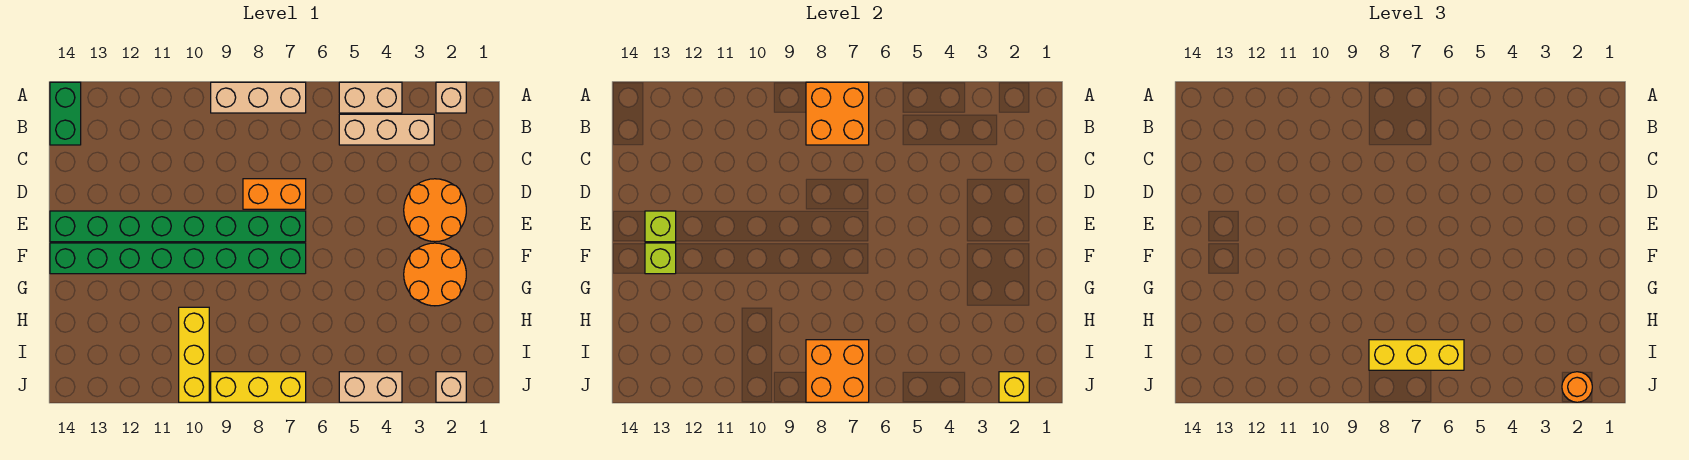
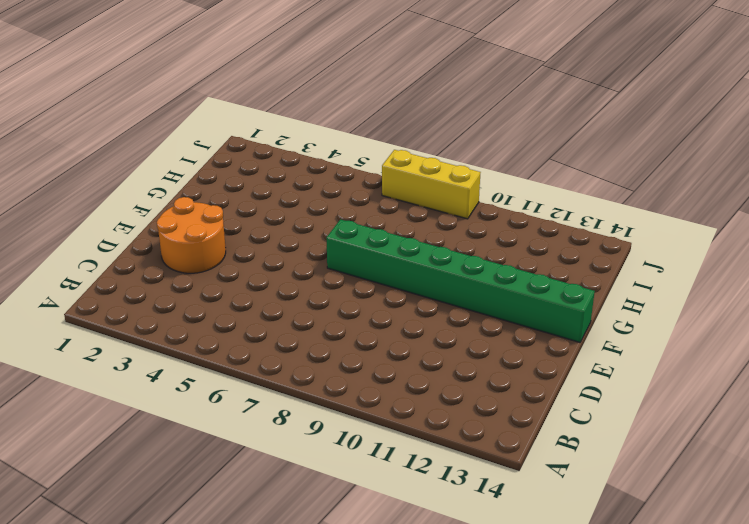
none -> tan brick A2 level 1
none -> tan brick A4:A5 level 1
none -> tan brick A7:A9 level 1

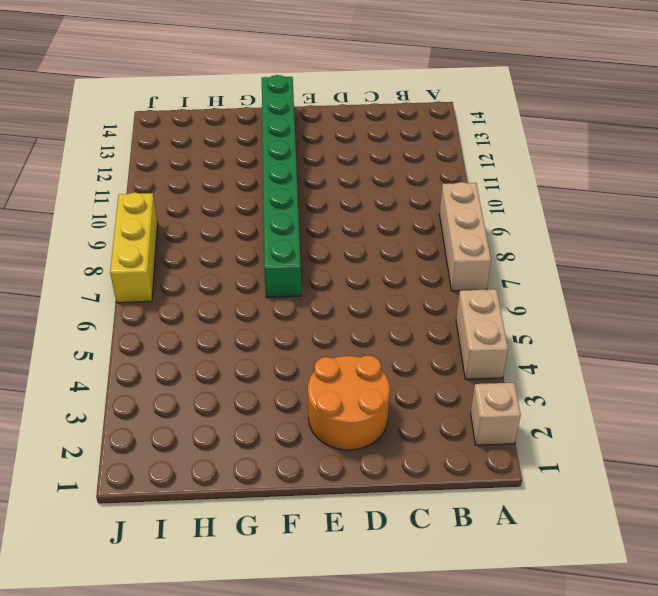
none -> green brick A14:B14 level 1
none -> tan brick B3:B5 level 1
none -> orange brick D7:D8 level 1

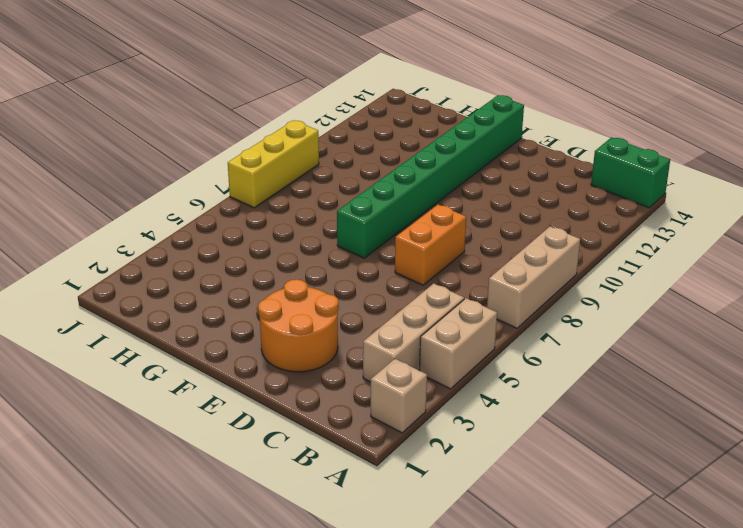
none -> green brick E7:E14 level 1
none -> orange round brick F2:G3 level 1
none -> yellow brick H10:J10 level 1

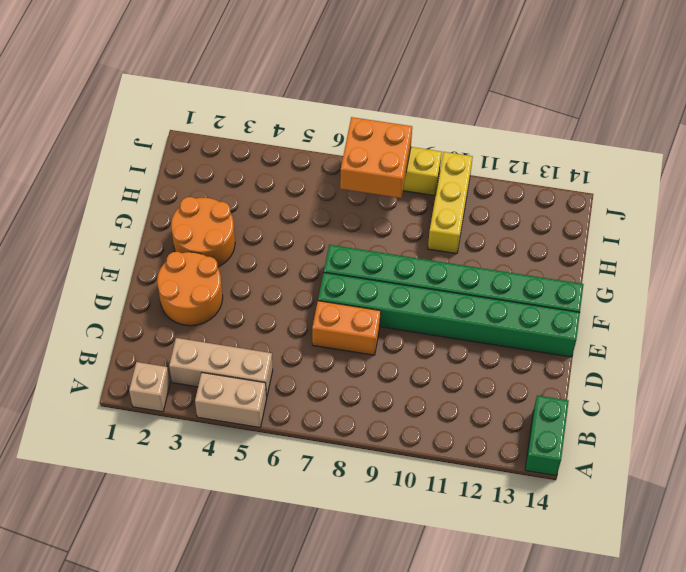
none -> tan brick A7:A9 level 1
none -> tan brick J2 level 1
none -> tan brick J4:J5 level 1

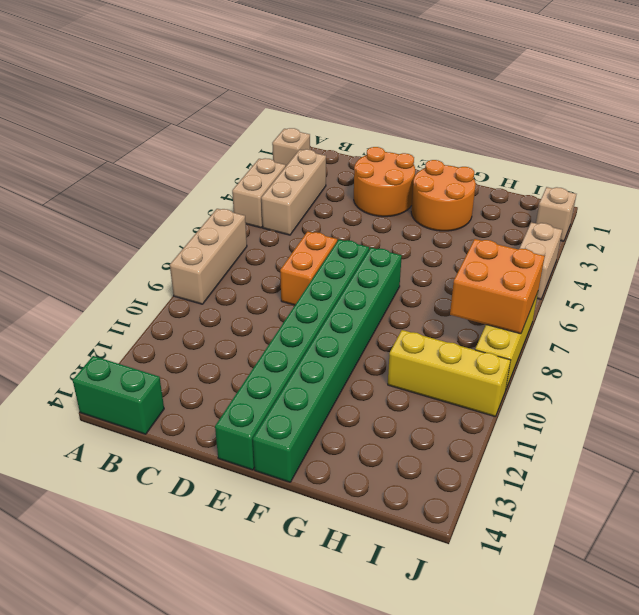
none -> orange brick A7:B8 level 2
none -> lime brick E13 level 2
none -> lime brick F13 level 2

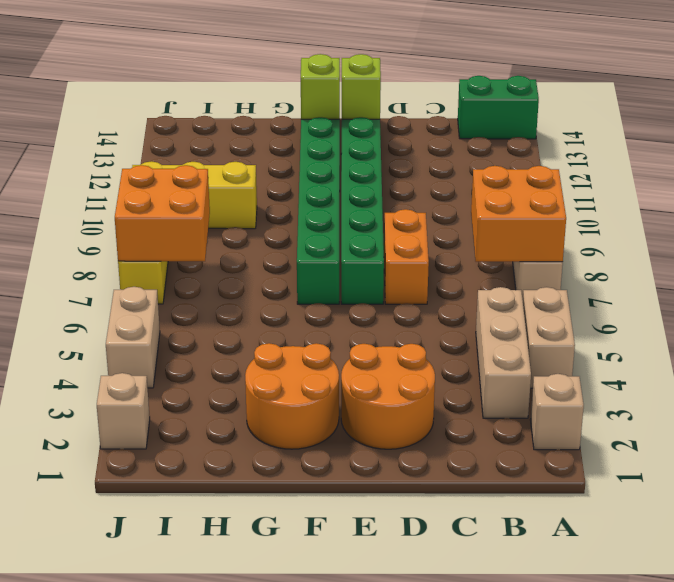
none -> yellow brick J2 level 2
none -> yellow brick I6:I8 level 3
none -> orange round brick J2 level 3

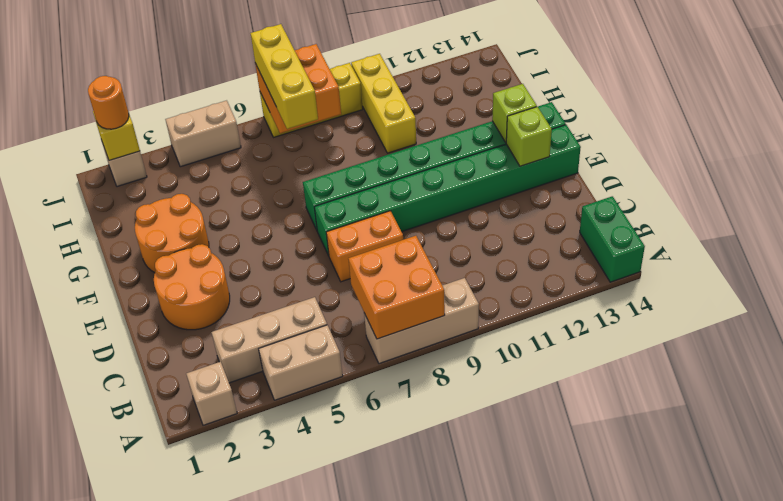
yellow brick H7:J7 level 3 -> yellow brick I6:I8 level 3

